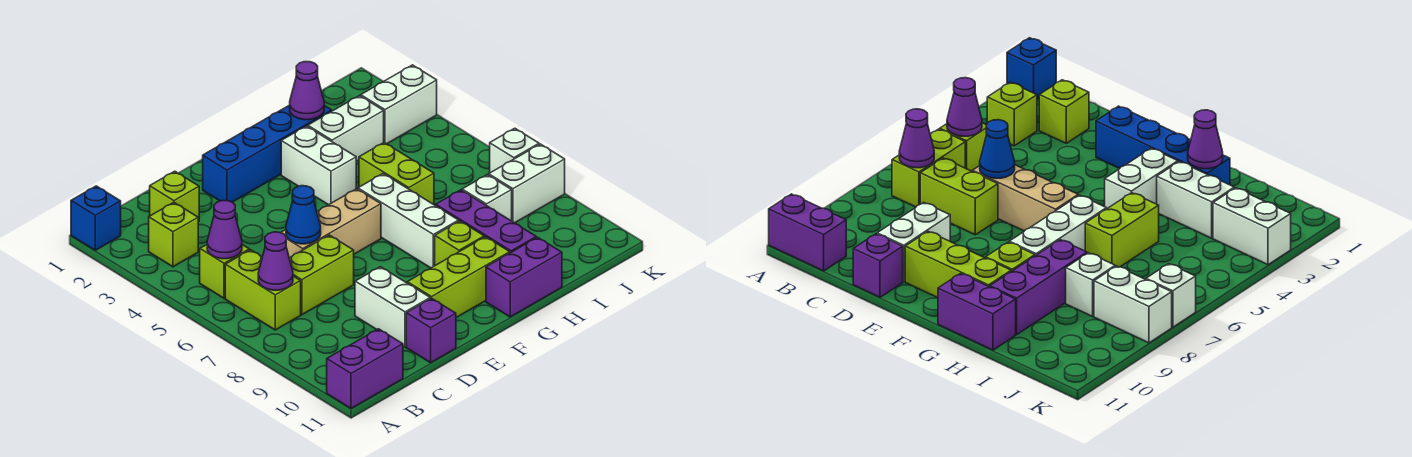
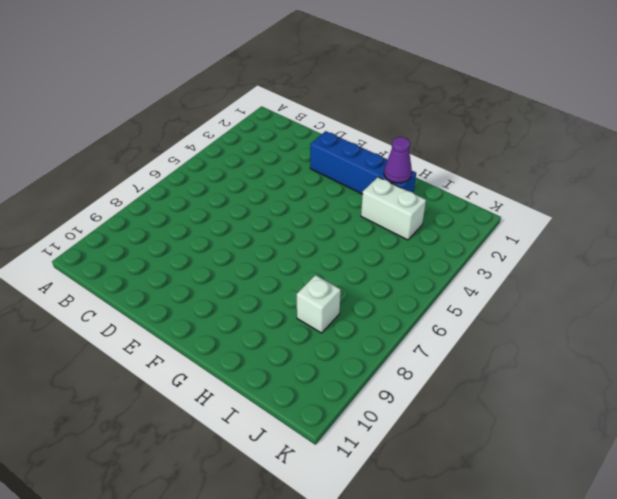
none -> blue brick A1 level 1
none -> purple brick A11:B11 level 1
none -> lime brick B3 level 1

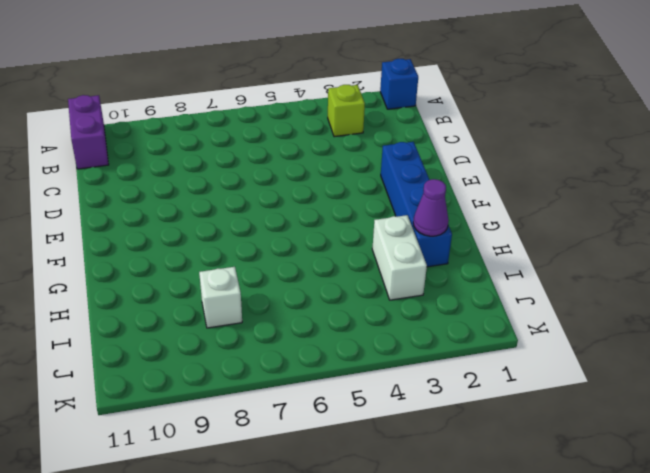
none -> lime brick B5 level 1
none -> lime brick B6:B7 level 1
none -> lime brick C2 level 1

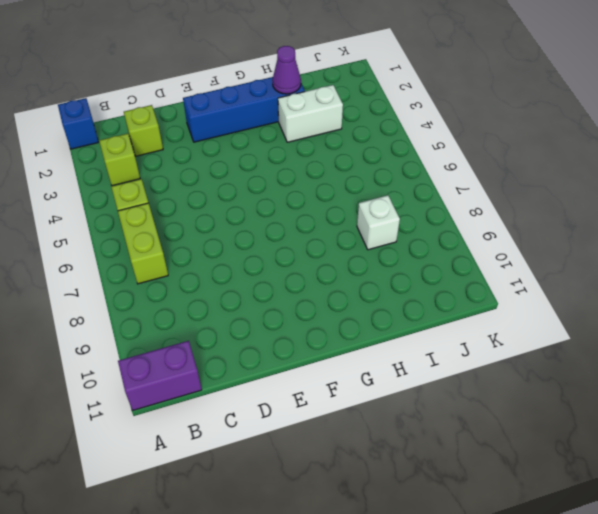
none -> lime brick C7:D7 level 1
none -> tan brick D6:F6 level 1
none -> white brick D9:D10 level 1

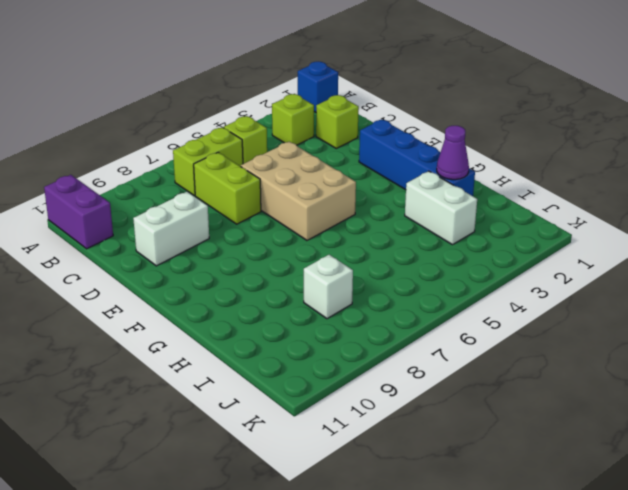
tan brick D5:F6 level 1 -> tan brick D6:F6 level 1
none -> purple brick D11 level 1
none -> lime brick E10:G10 level 1
none -> white brick G3:G4 level 1

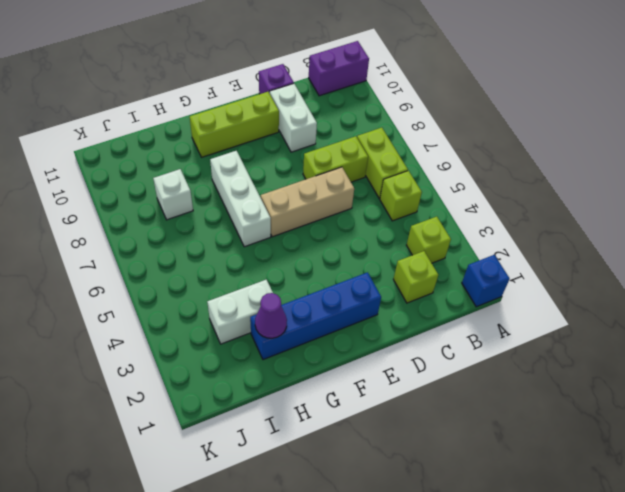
none -> white brick G3:G4 level 1
none -> lime brick G9 level 1
none -> purple brick G11:H11 level 1

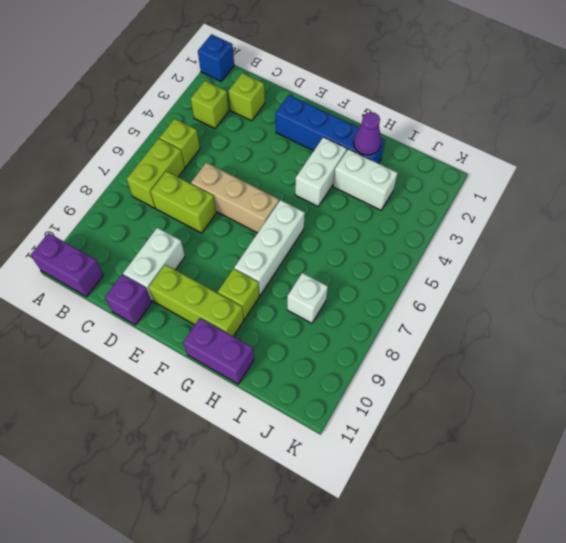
none -> lime brick H5:H6 level 1
none -> purple brick H8:H10 level 1
none -> white brick J3:K3 level 1

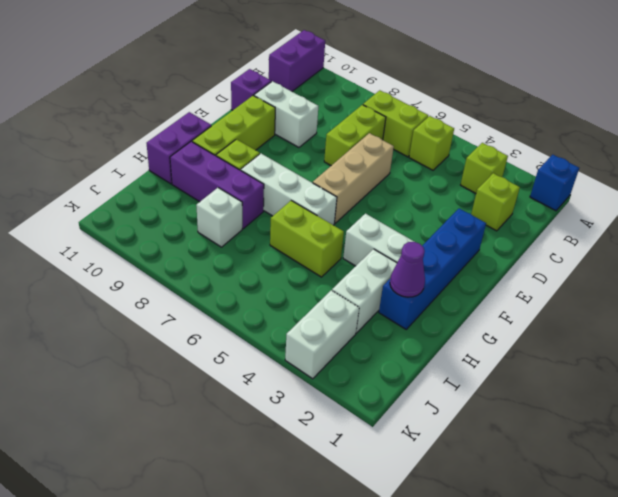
none -> white brick J8:K8 level 1
none -> white brick K7 level 1
none -> purple cone B5 level 2

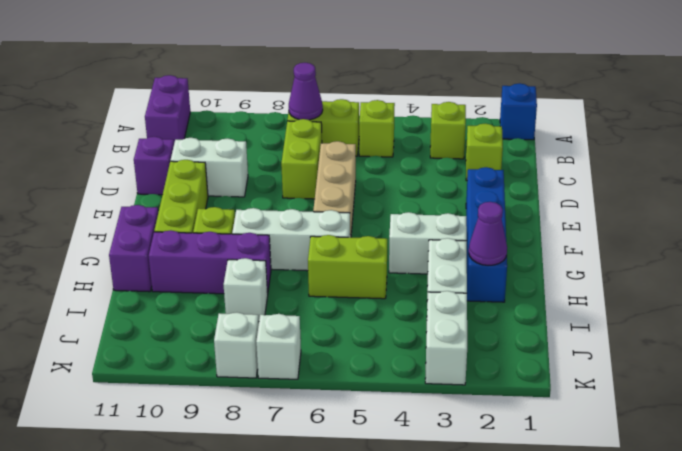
white brick K8 level 1 -> white brick J8:K8 level 1
none -> purple cone B5 level 2
none -> blue cone D6 level 2

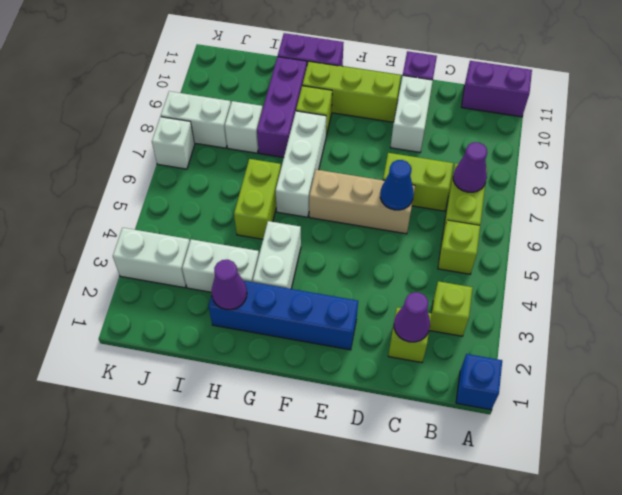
purple cone C2 level 2 -> purple cone B5 level 2

